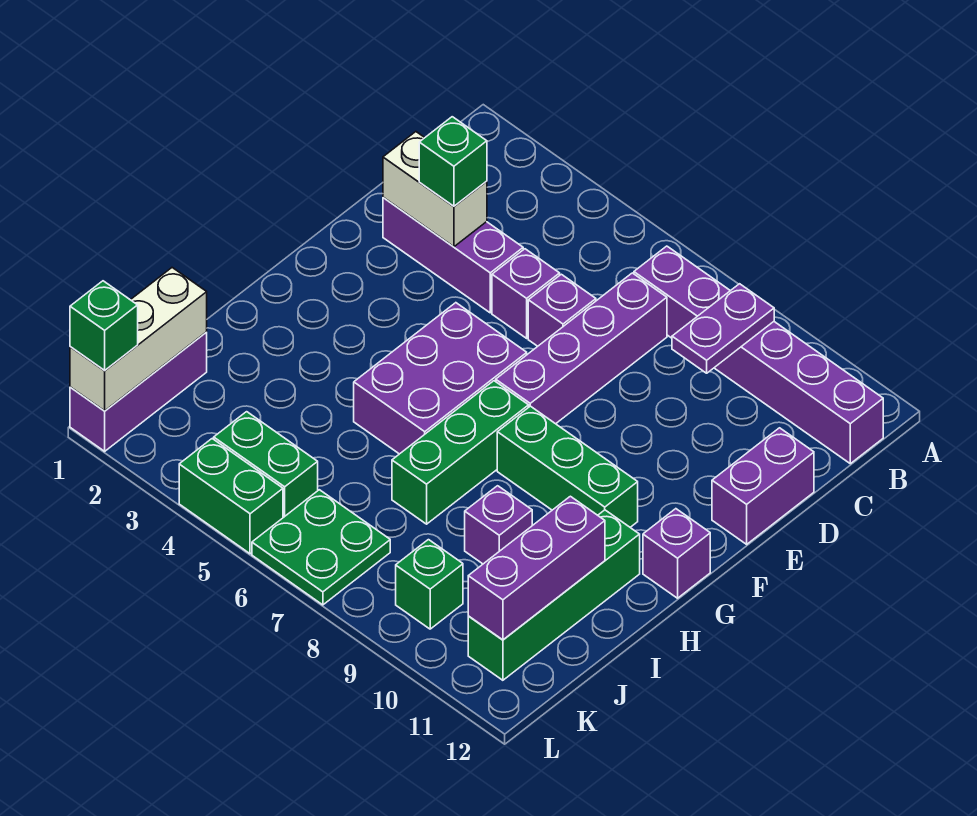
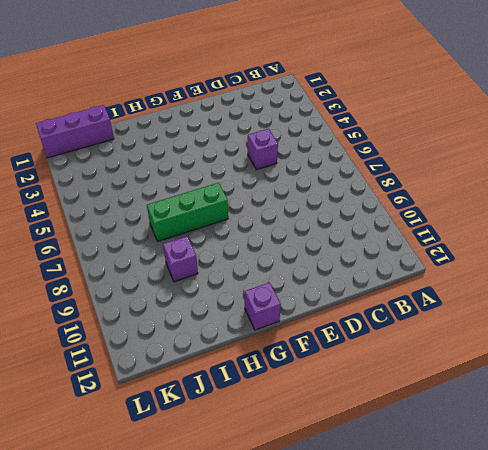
none -> purple brick B7:B12 level 1
none -> purple brick C7:F7 level 1
none -> purple brick D2:D4 level 1

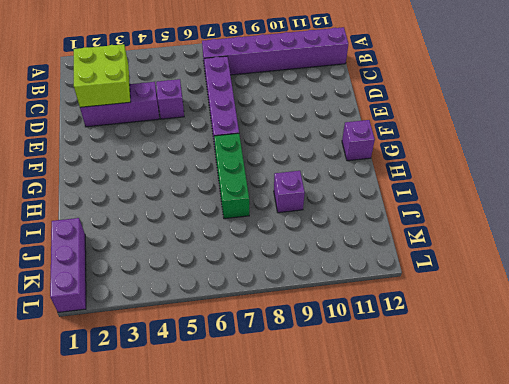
lime brick C2:D3 level 2 -> white brick D2:D3 level 2
none -> purple brick D6 level 1
none -> purple brick D12:E12 level 1
none -> purple brick F5:H6 level 1

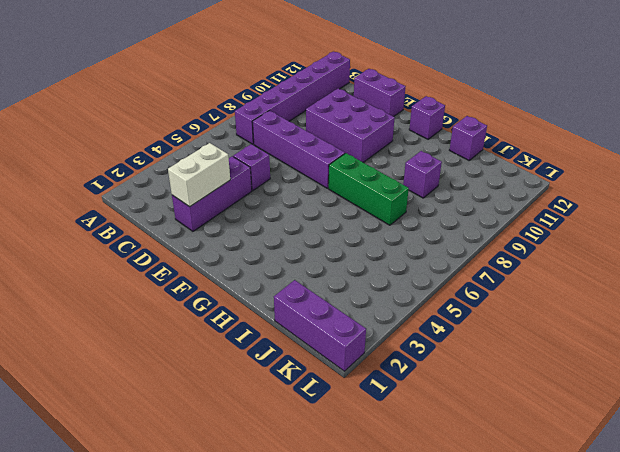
purple brick D9:F10 level 1 -> purple brick F5:H6 level 1
purple brick I12 level 1 -> purple brick D6 level 1
none -> green brick G8:G10 level 1
none -> green brick H11:K11 level 1
none -> green brick K4:K5 level 1

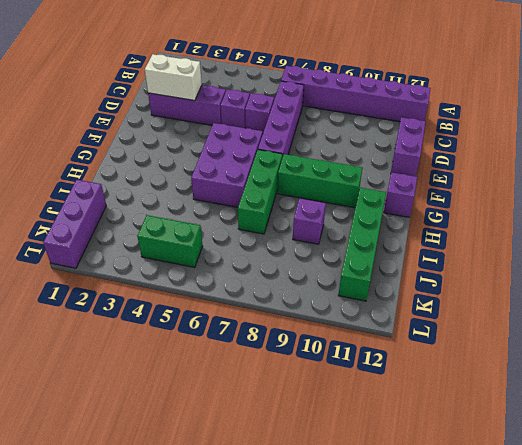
none -> green plate K6:L7 level 1
none -> green brick K9 level 1
none -> green brick L4:L5 level 1

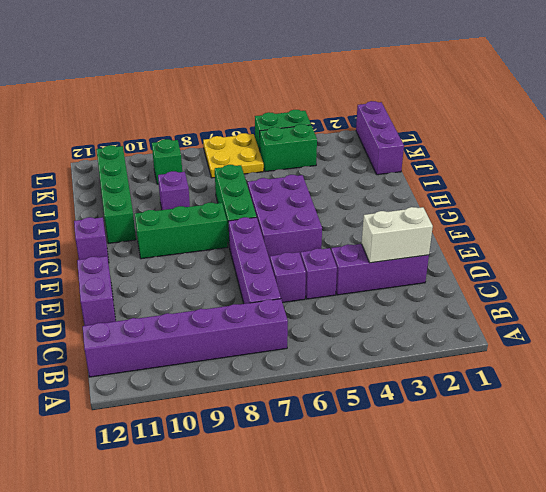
yellow plate K6:L7 level 1 -> green plate K6:L7 level 1
none -> purple plate B9:C9 level 2
none -> purple brick I11:K11 level 2
none -> white brick J1:L1 level 2

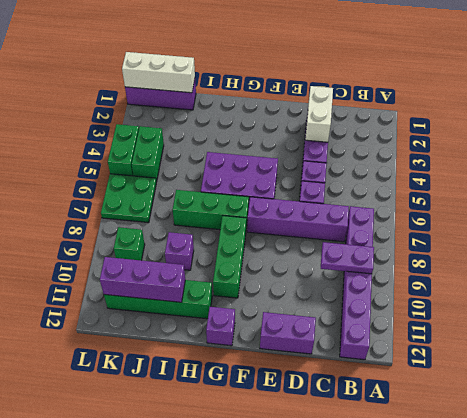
none -> green brick D3 level 3
none -> green brick L1 level 3

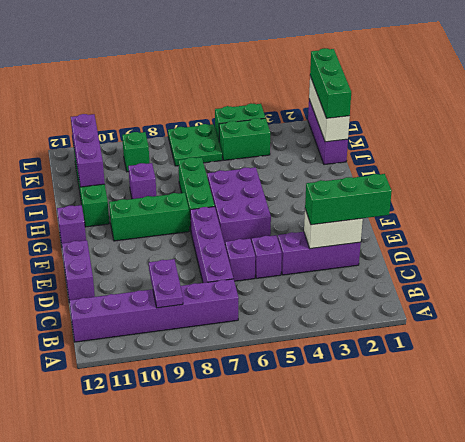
green brick D1:D3 level 3 -> green brick D3 level 3
green brick J1:L1 level 3 -> green brick L1 level 3

